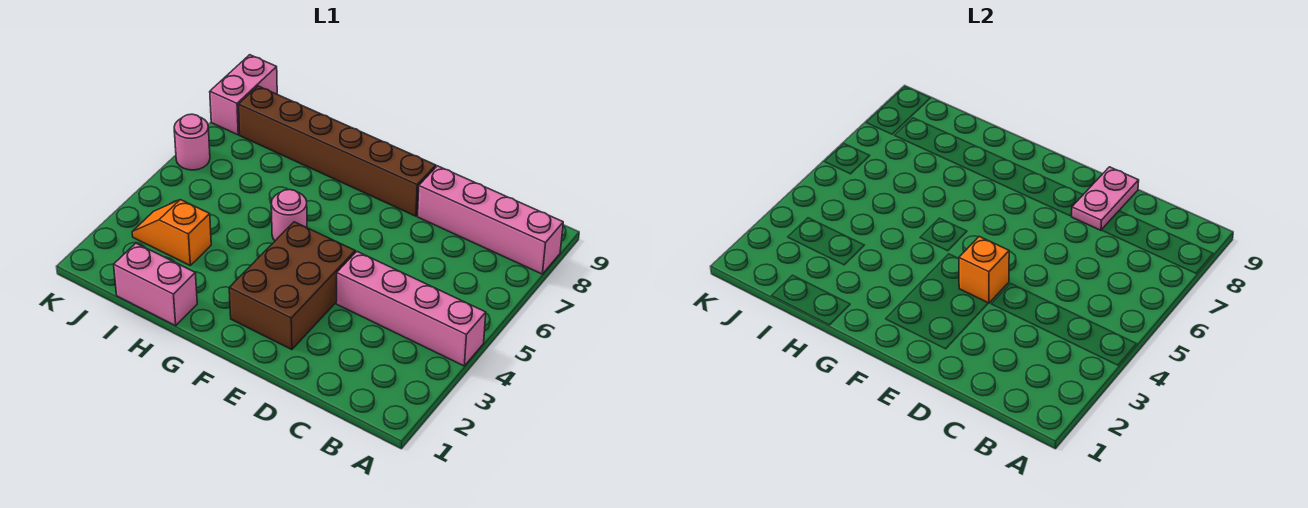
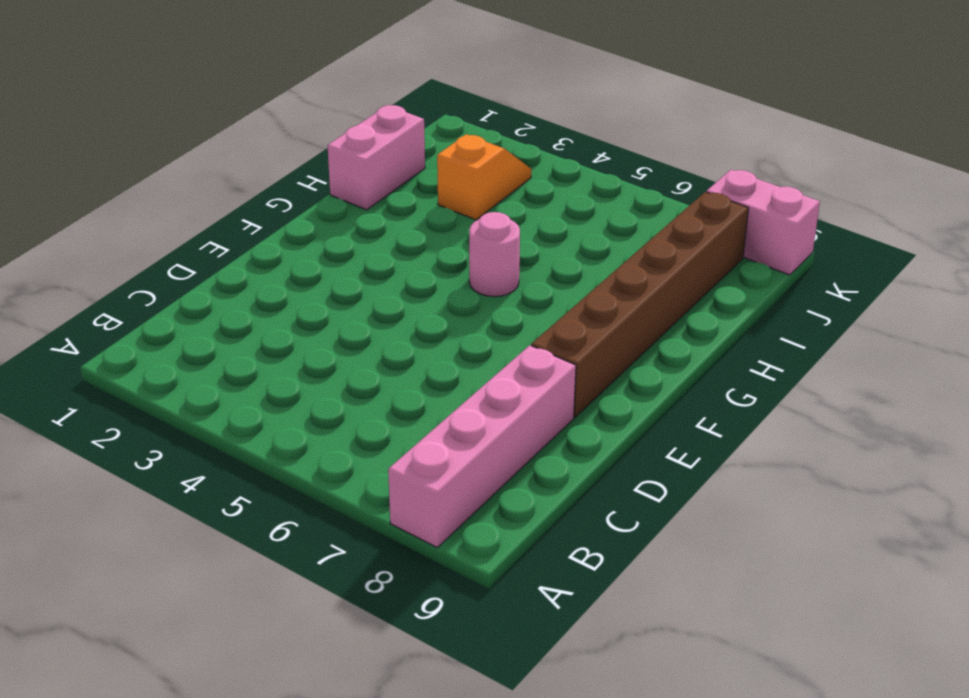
none -> pink brick A4:D4 level 1
none -> brown brick E2:F4 level 1

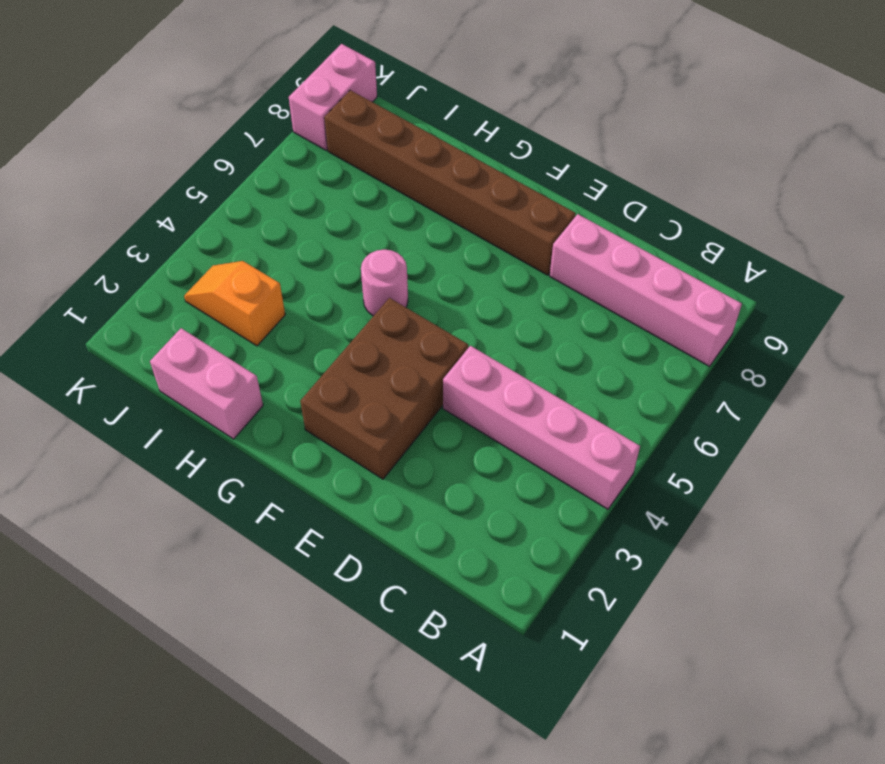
none -> pink round brick K6 level 1
none -> pink plate D8:D9 level 2

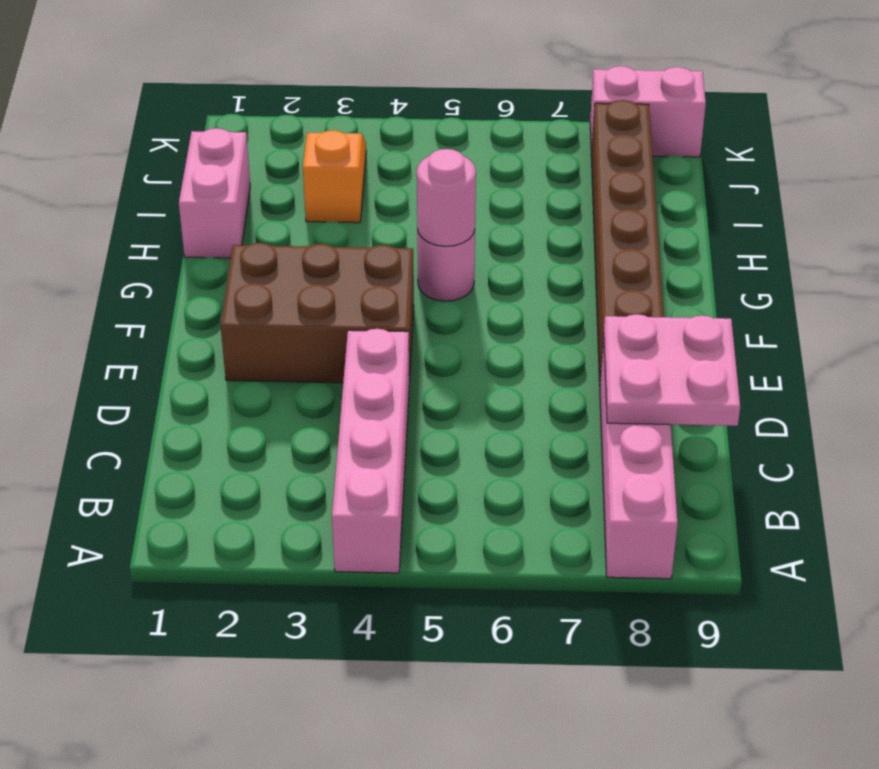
pink plate C8:D9 level 2 -> pink plate D8:D9 level 2
pink round brick G5 level 2 -> pink round brick K6 level 1
none -> orange brick E4 level 2

